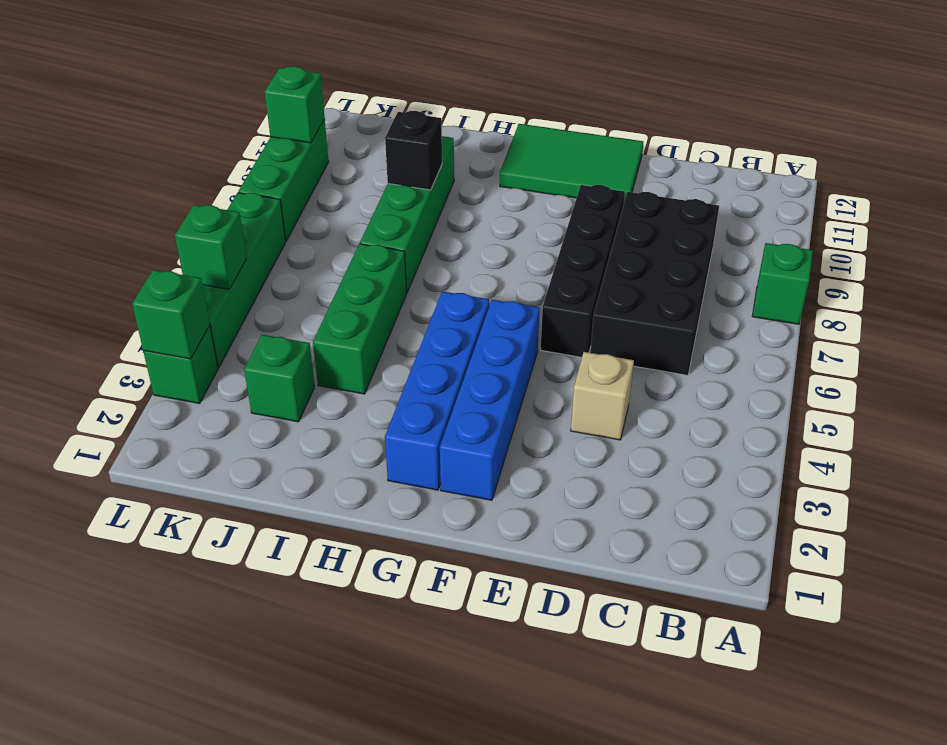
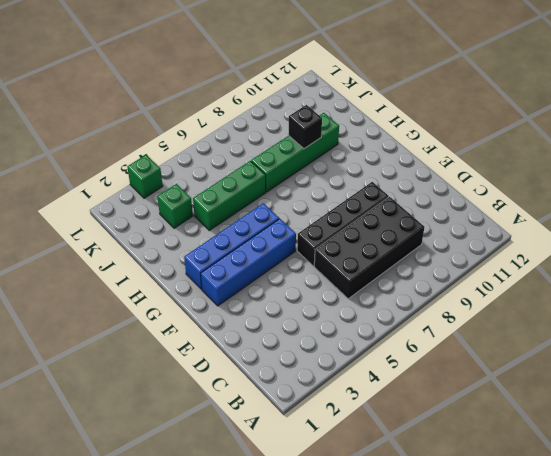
none -> green brick A8 level 1
none -> tan brick D4 level 1
none -> green tile E11:G12 level 1

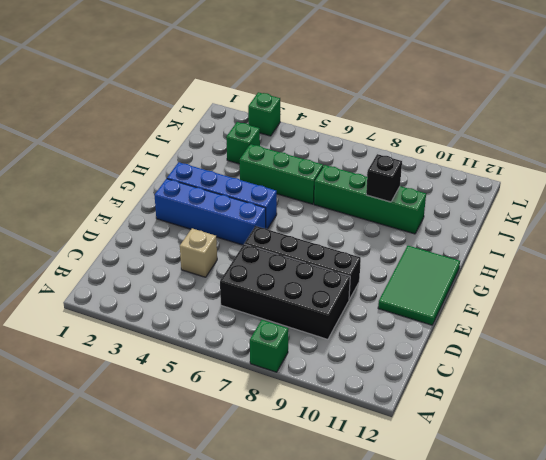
none -> green brick L4:L7 level 1
none -> green brick L8:L10 level 1
none -> green brick L3 level 2

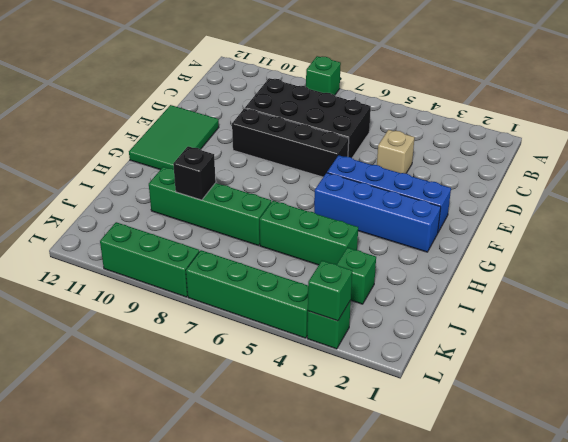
none -> green brick L5 level 2
none -> green brick L10 level 2

